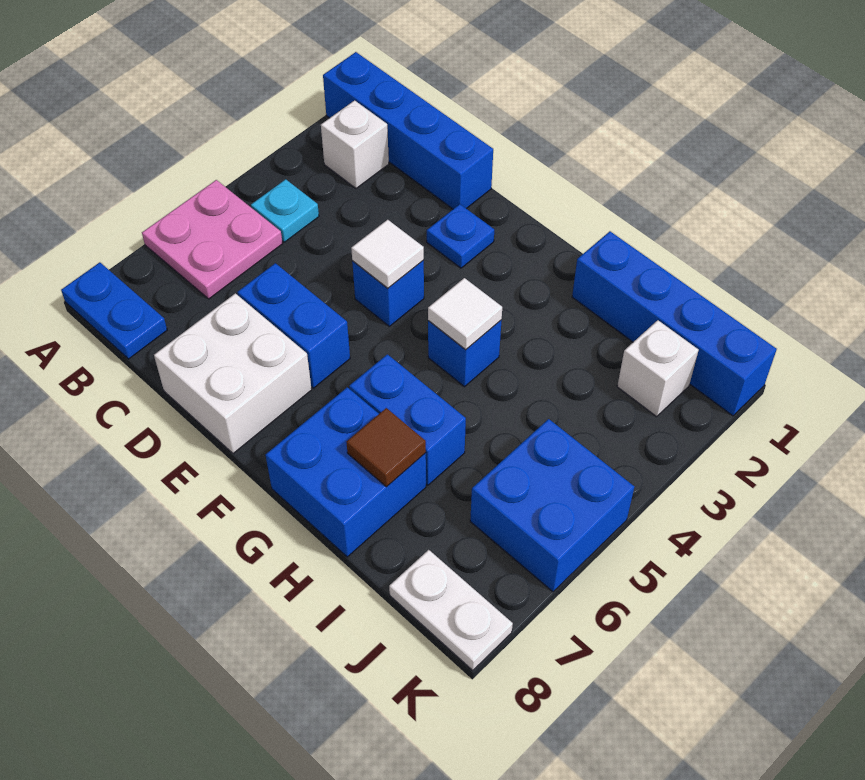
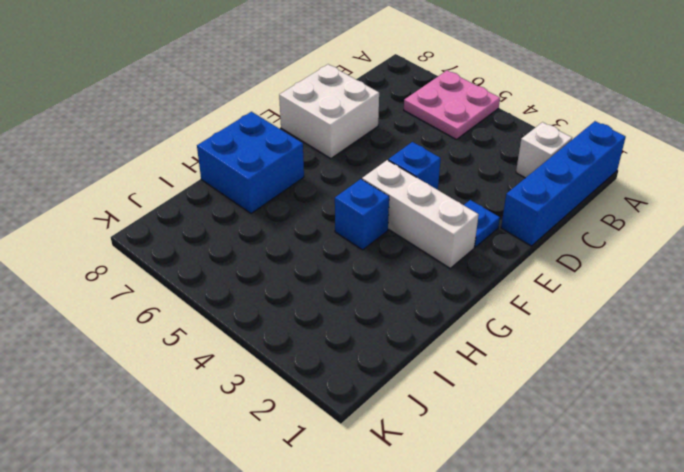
white brick F2:F4 level 1 -> none
none -> blue plate A8:B8 level 1
none -> cyan plate B4 level 1
none -> blue brick D6:E6 level 1

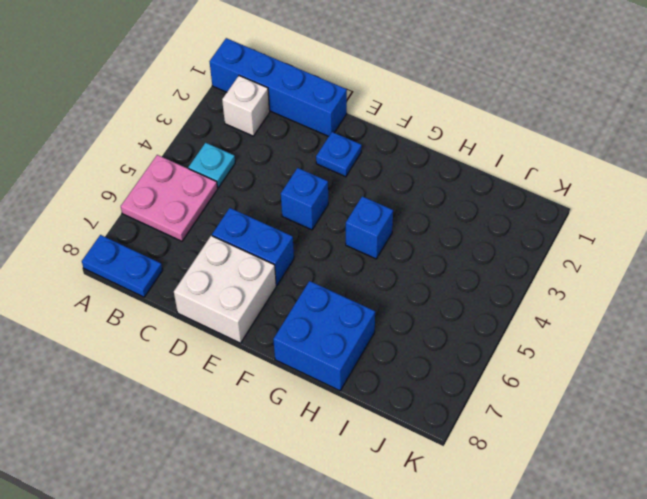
none -> blue brick G6:H6 level 1
none -> blue brick H1:K1 level 1
none -> white brick J2 level 1

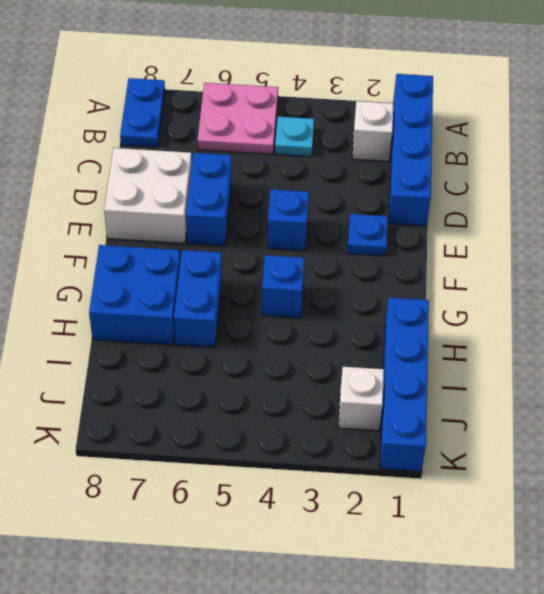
none -> blue brick J5:K6 level 1
none -> white plate J8:K8 level 1
none -> white tile E4 level 2

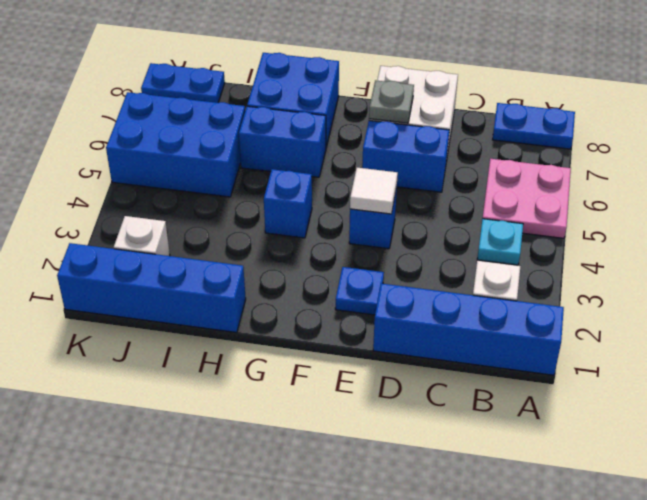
grey plate E7 level 2 -> none
blue brick I5:K6 level 1 -> blue brick J5:K6 level 1
blue plate J8:K8 level 1 -> white plate J8:K8 level 1
none -> white tile G4 level 2
none -> brown tile H7 level 2

